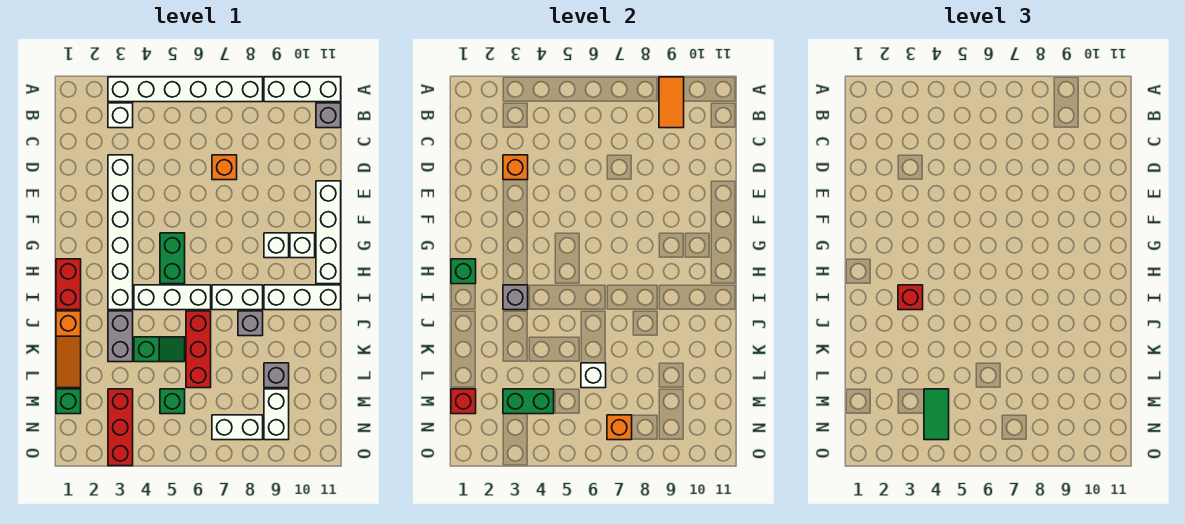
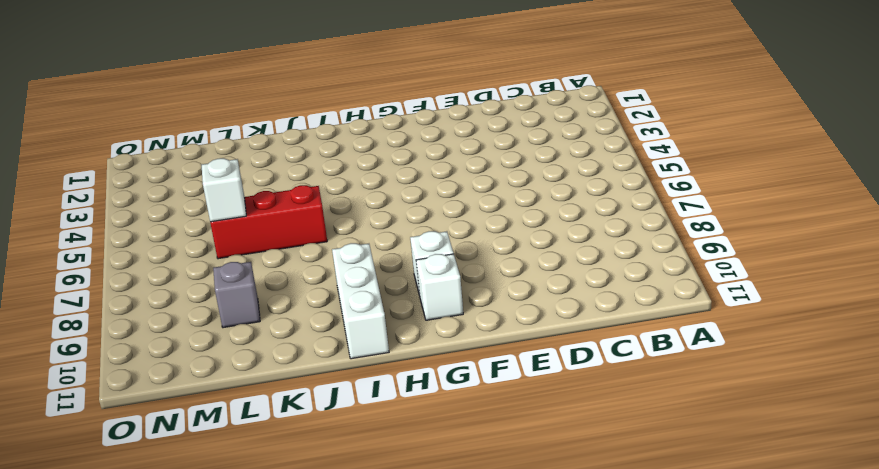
none -> white brick A3:A8 level 1
none -> white brick A9:A11 level 1
none -> white brick B3 level 1
none -> grey brick B11 level 1

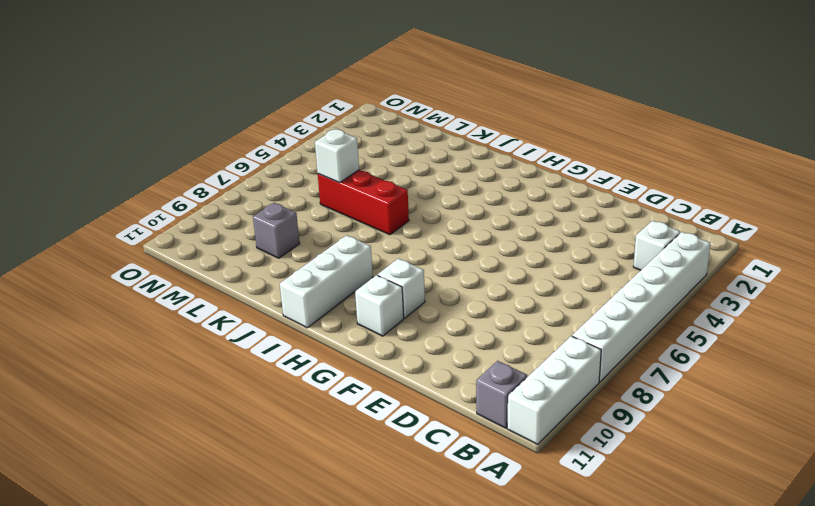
none -> white brick D3:I3 level 1
none -> orange brick D7 level 1
none -> white brick E11:H11 level 1
none -> green brick G5:H5 level 1

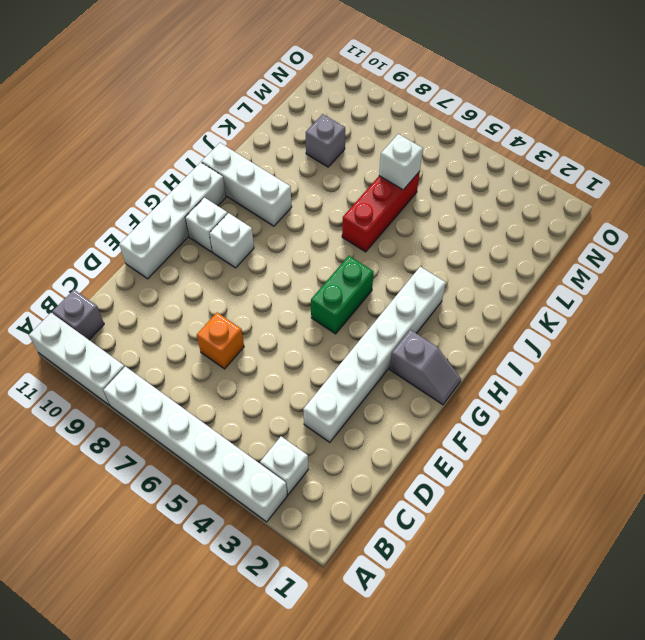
grey slope G1:G2 level 1 top 2 -> none
none -> red brick H1:I1 level 1
none -> white brick I4:I6 level 1
none -> white brick I7:I8 level 1
none -> orange slope J1:L1 level 1 top J

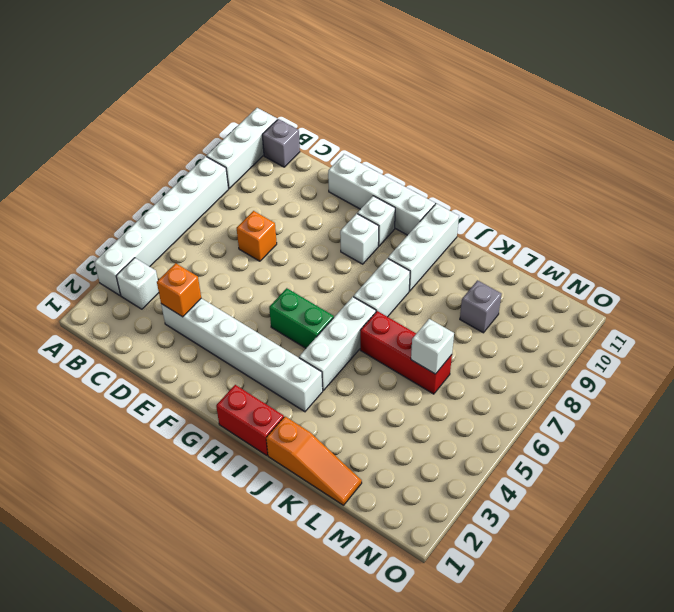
none -> grey brick J3:K3 level 1
none -> grey brick J8 level 1
none -> green slope K4:K5 level 1 top 4
none -> green brick M1 level 1

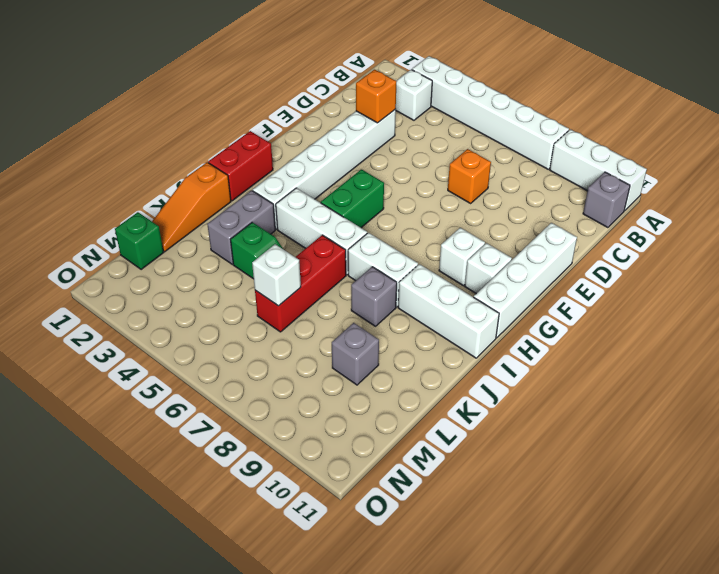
none -> red brick M3:O3 level 1
none -> green brick M5 level 1
none -> white brick M9:N9 level 1
none -> white brick N7:N8 level 1

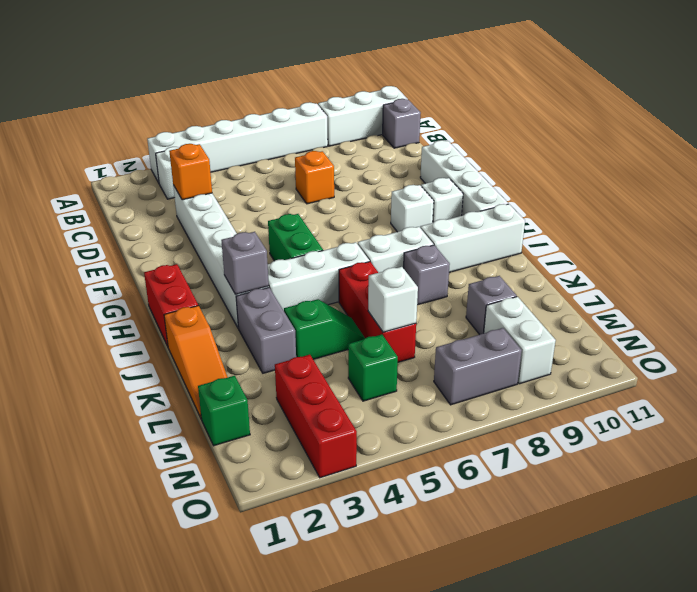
grey brick N7:N8 level 1 -> white brick N7:N8 level 1
none -> orange tile A9:B9 level 2
none -> green brick H1 level 2
none -> red brick M1 level 2
none -> green brick M3:M4 level 2

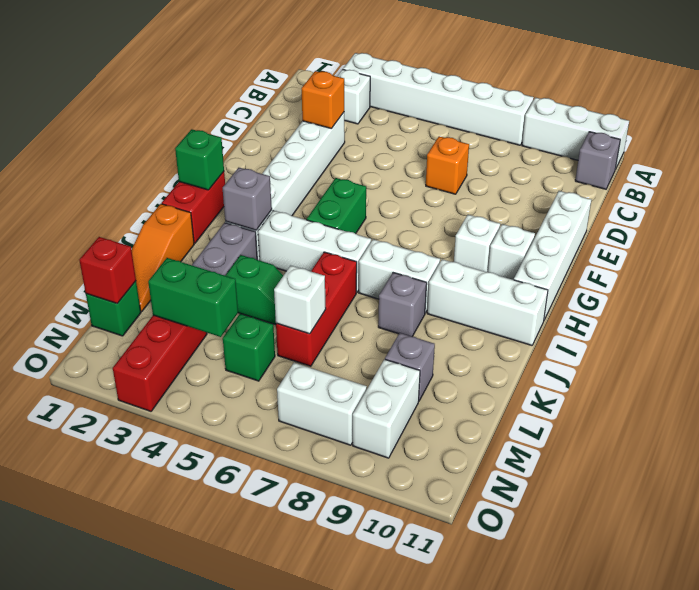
none -> orange tile A9:B9 level 2
none -> orange brick N7 level 2
none -> red brick I3 level 3
none -> green tile M4:N4 level 3

